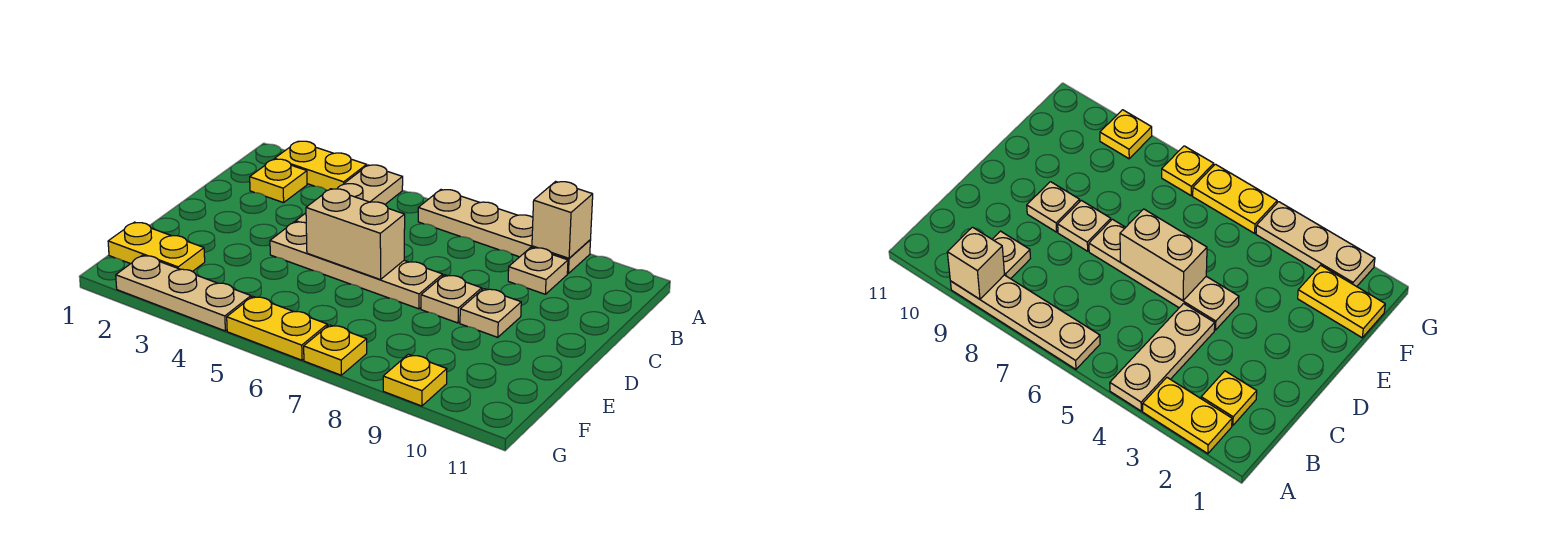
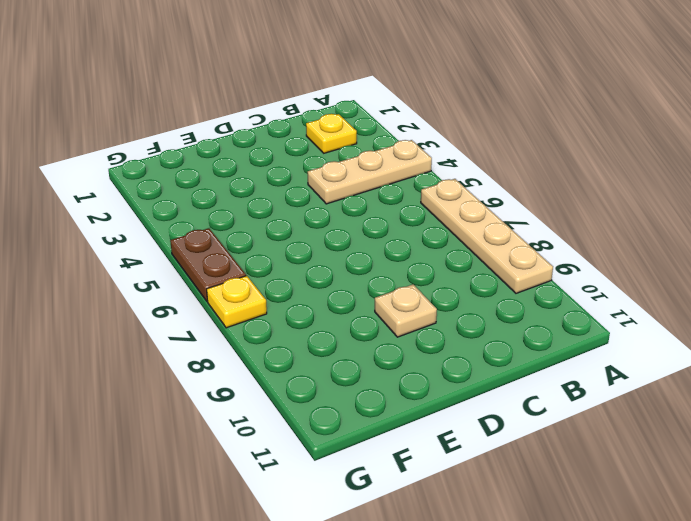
brown plate G5:G6 level 1 -> yellow plate G5:G6 level 1
none -> yellow plate A2:A3 level 1
none -> tan plate B9 level 1
none -> tan plate D4:D7 level 1

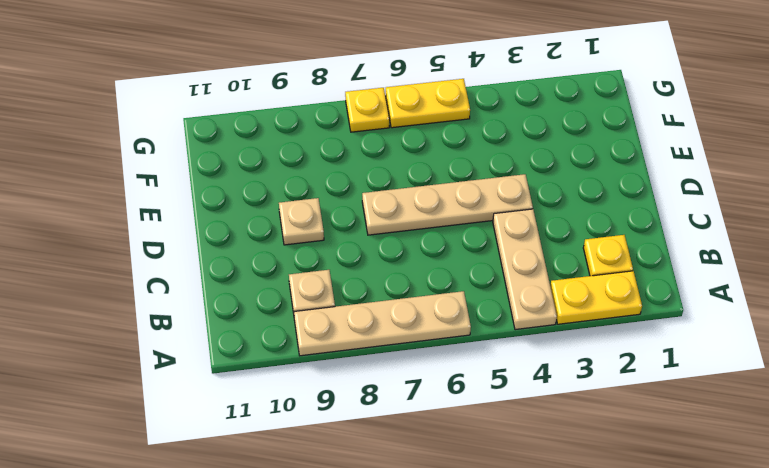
none -> tan plate D8 level 1
none -> yellow plate F1:F2 level 1
none -> tan plate G2:G4 level 1

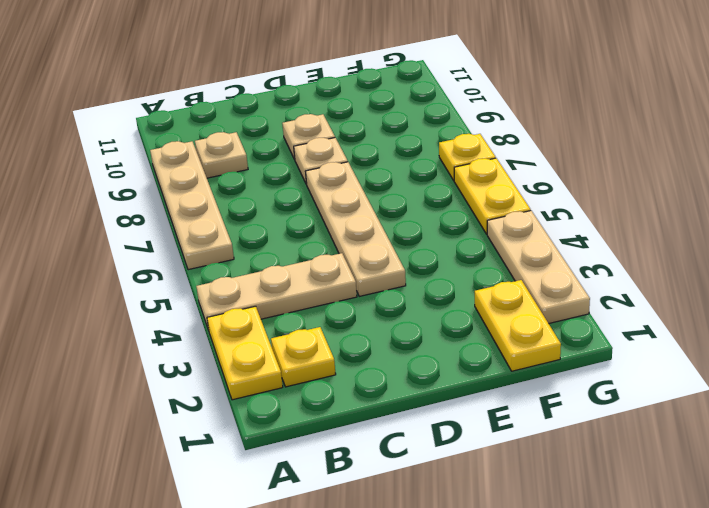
none -> yellow plate G9 level 1
none -> tan brick A9 level 2
none -> tan brick D5:D6 level 2

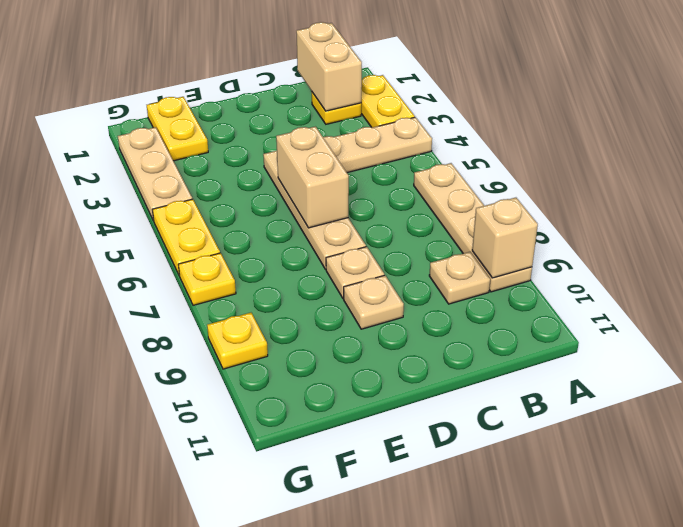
tan brick B1:B2 level 2 -> none

